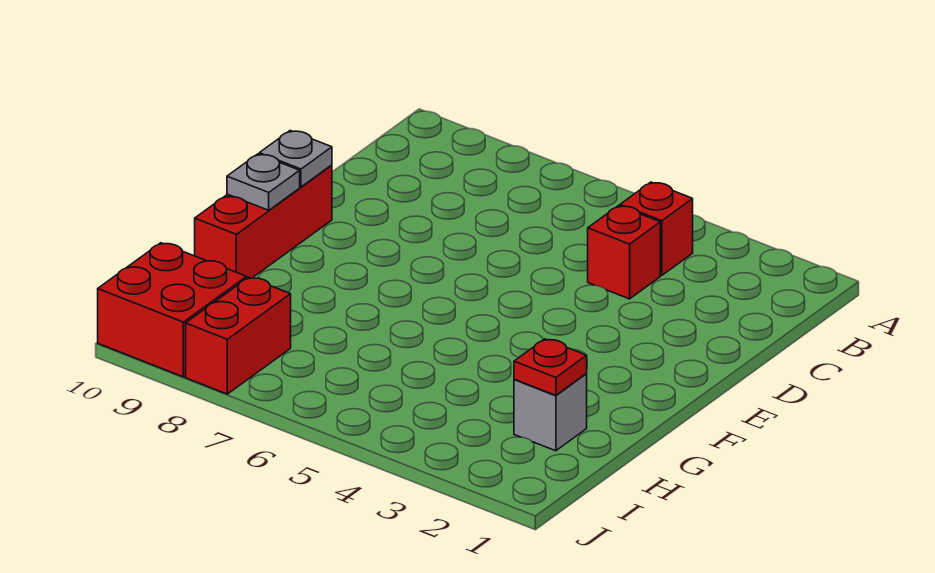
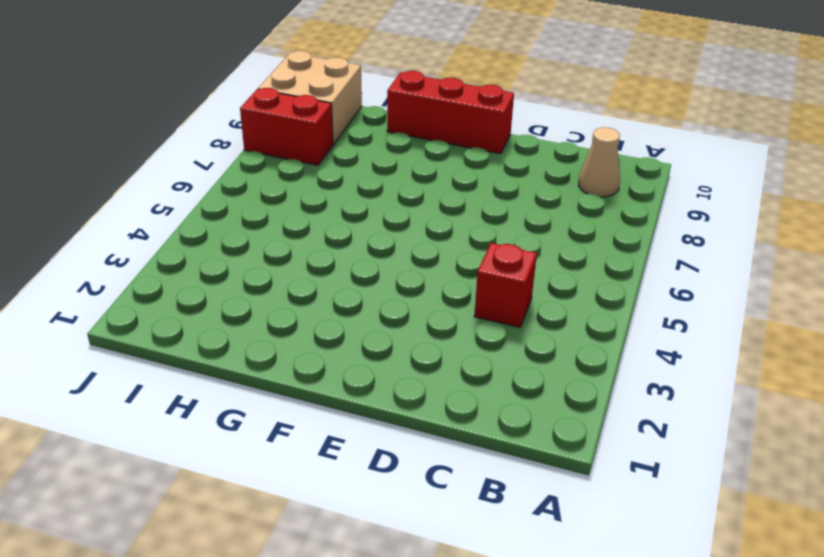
tan cone B9 level 1 -> none
tan brick I9:J10 level 1 -> red brick I9:J10 level 1
none -> red brick B4 level 1
none -> grey brick H2 level 1

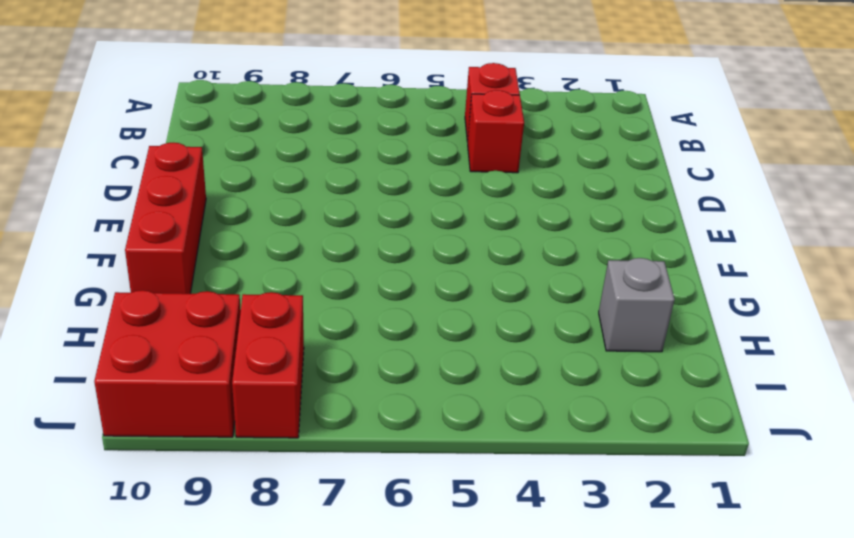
none -> grey plate E10 level 2
none -> grey plate F10 level 2

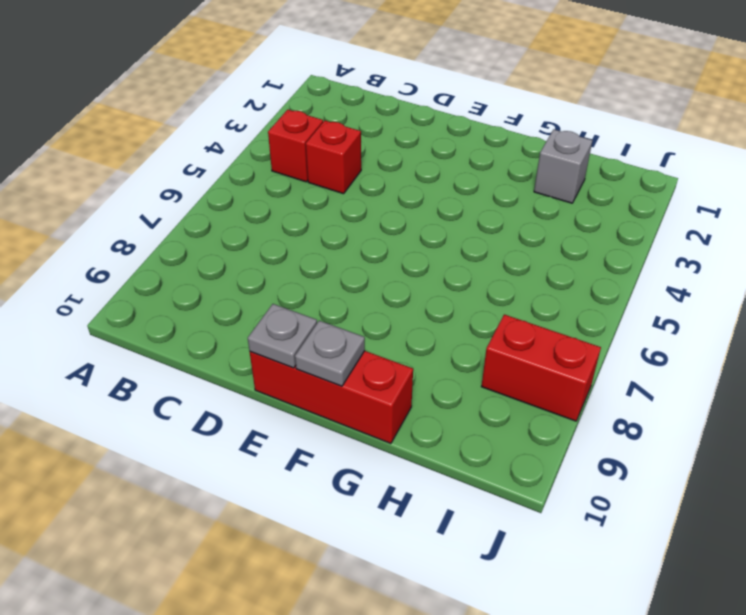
none -> red brick I9:J10 level 1
none -> red plate H2 level 2

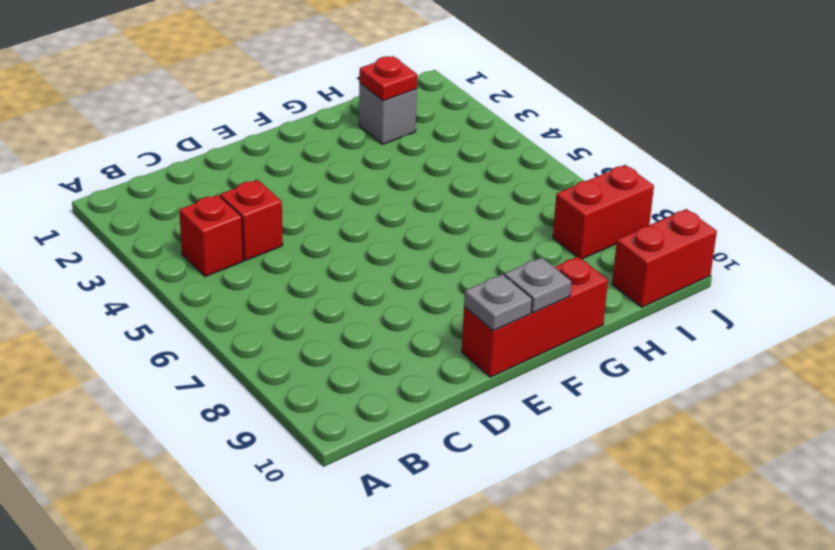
red brick I10:J10 level 1 -> red brick I9:J10 level 1

